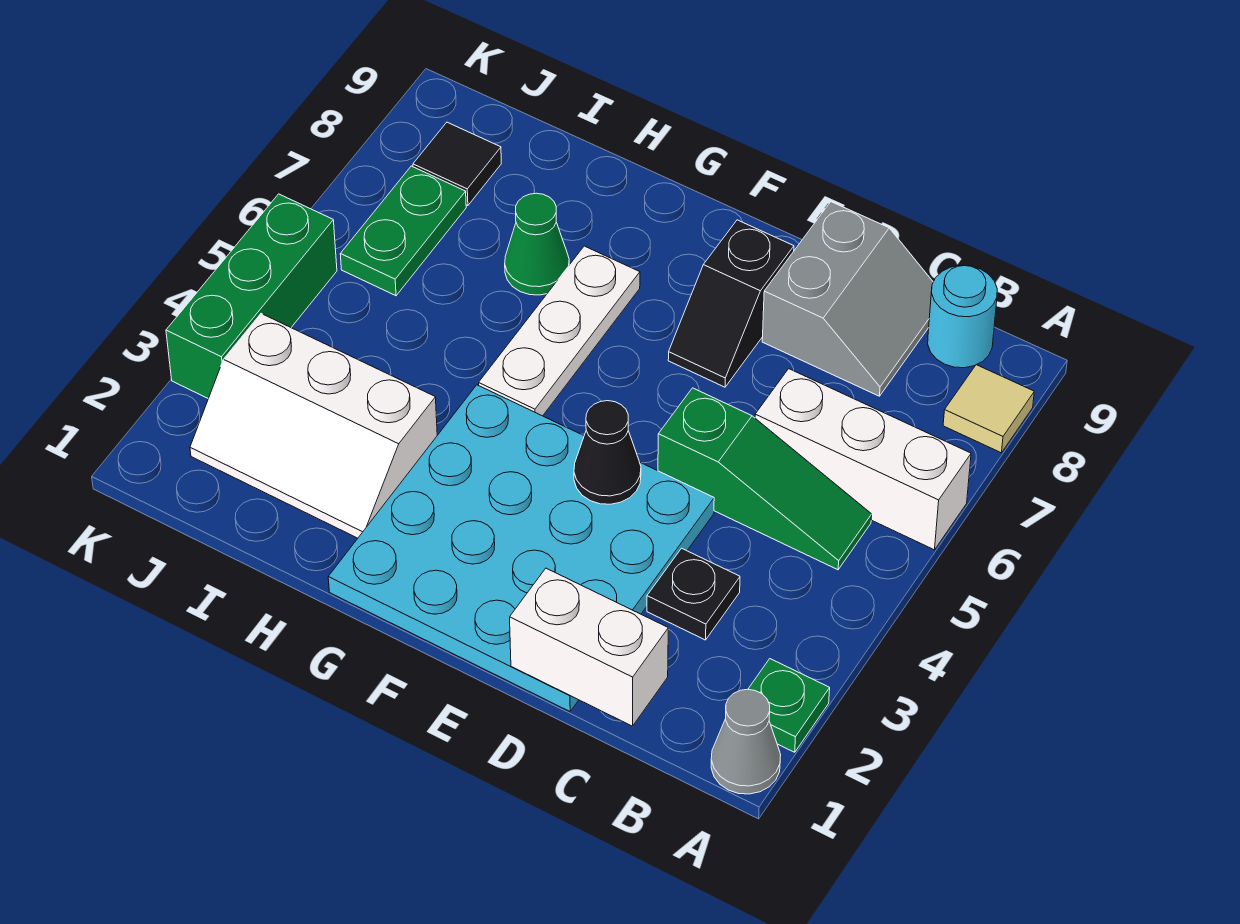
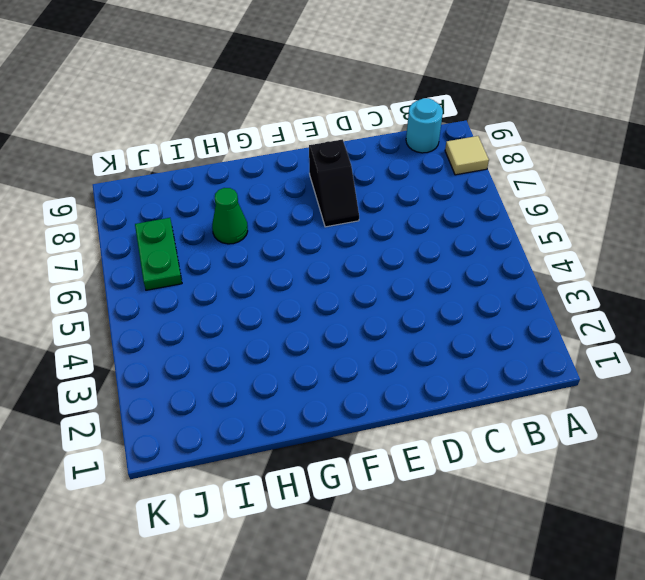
none -> grey cone A1 level 1
none -> green plate A2 level 1
none -> white brick A6:C6 level 1

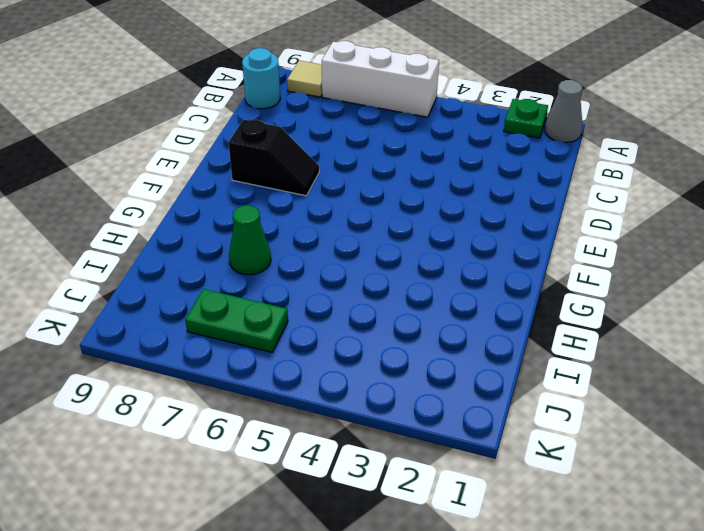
white brick A5:A7 level 1 -> white brick A6:C6 level 1
none -> green slope B5:D5 level 1 top D
none -> black plate C3 level 1
none -> grey slope C8:D9 level 1 top D

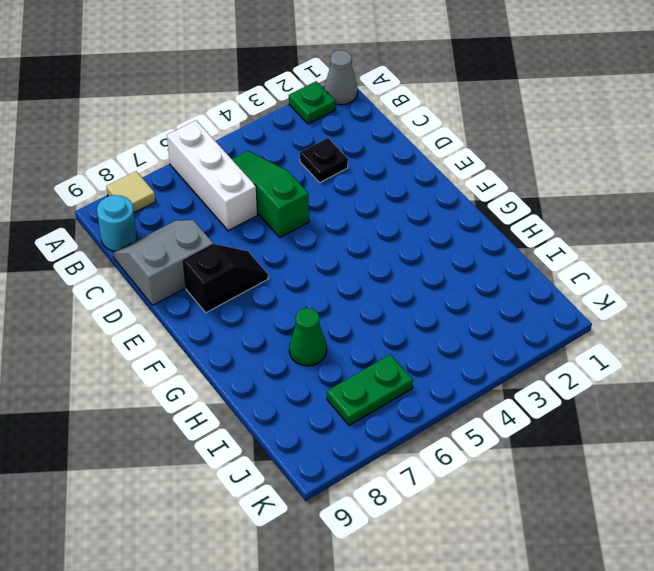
none -> cyan plate D1:G4 level 1
none -> white plate G5:G7 level 1
none -> white slope H2:J3 level 1 top 3

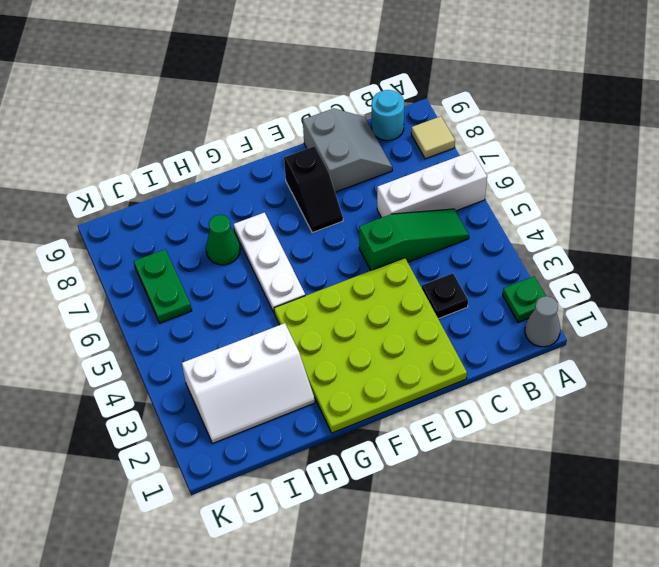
lime plate D1:G4 level 1 -> cyan plate D1:G4 level 1
none -> black tile J8 level 1
none -> green brick K3:K5 level 1
none -> white brick C1:D1 level 2

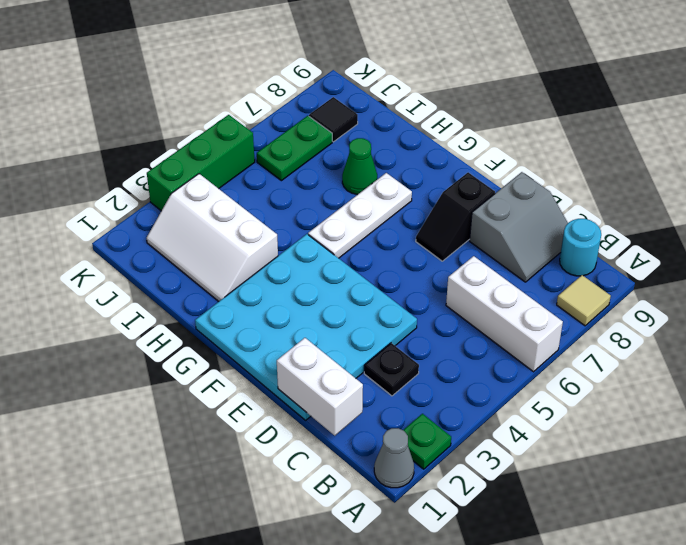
none -> green slope B5:D5 level 1 top D
none -> black cone E4 level 2

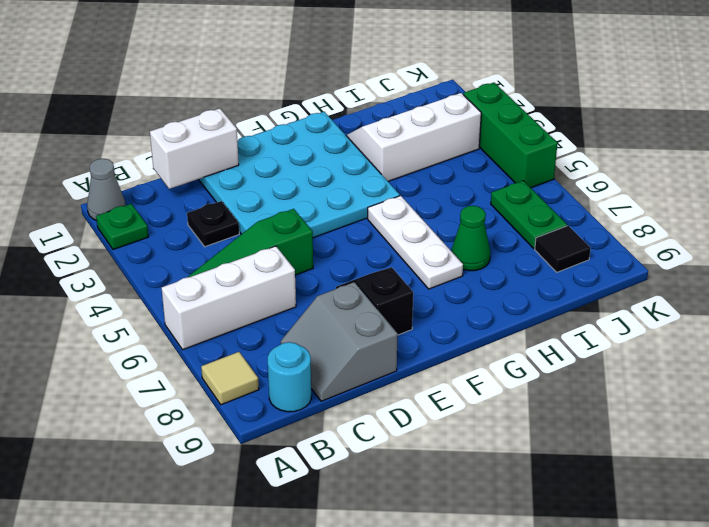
none -> black cone E4 level 2

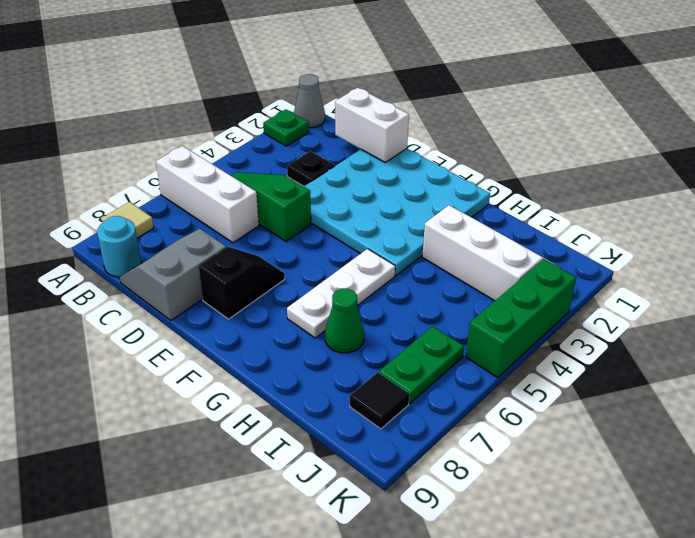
none -> black cone E4 level 2

